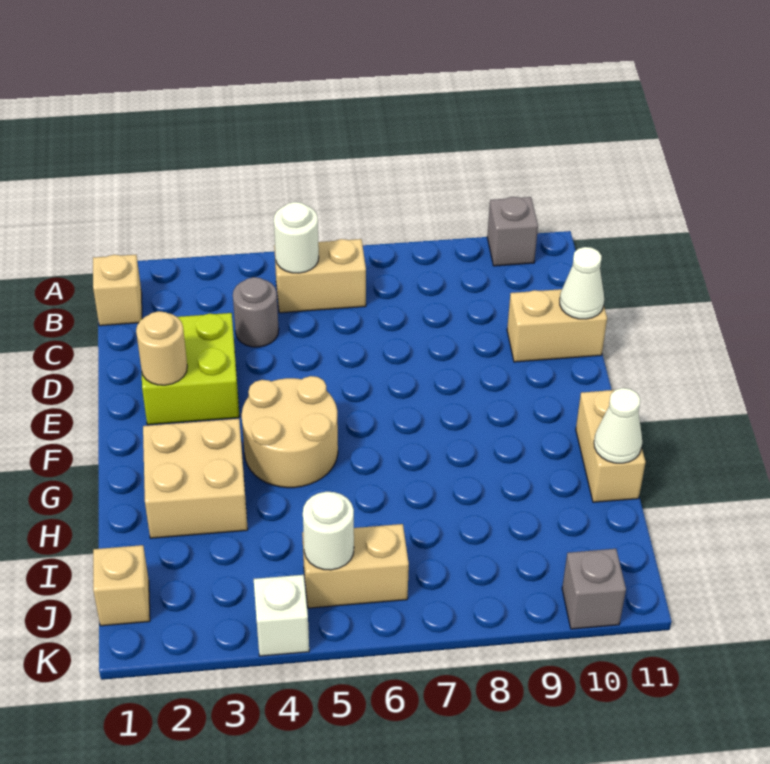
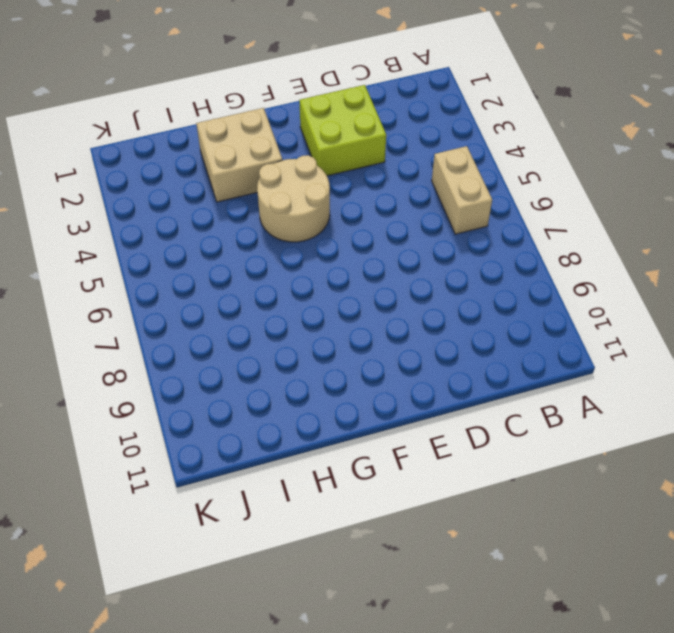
none -> grey brick A10 level 1
none -> tan brick B1 level 1
none -> grey round brick C4 level 1

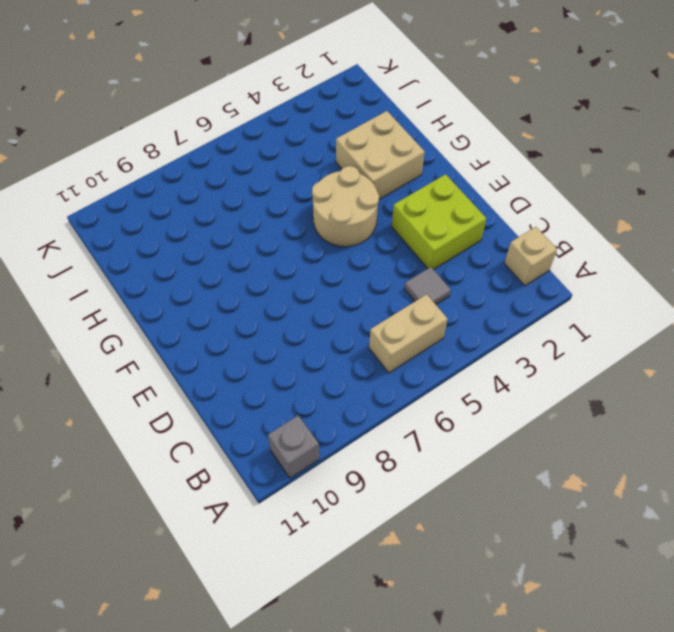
grey tile C4 level 1 -> grey round brick C4 level 1
none -> tan brick D10:D11 level 1
none -> tan brick G11:H11 level 1
none -> tan brick J1 level 1

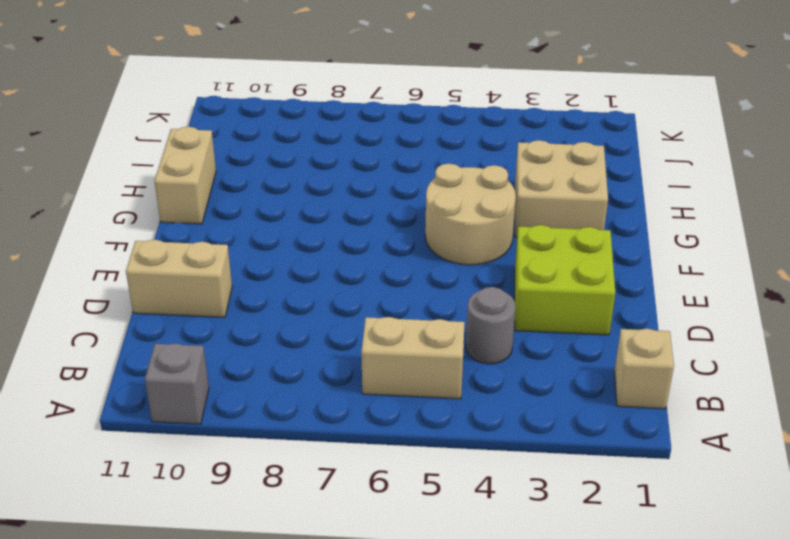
none -> tan brick J1 level 1
none -> tan brick J5:J6 level 1
none -> white brick K4 level 1

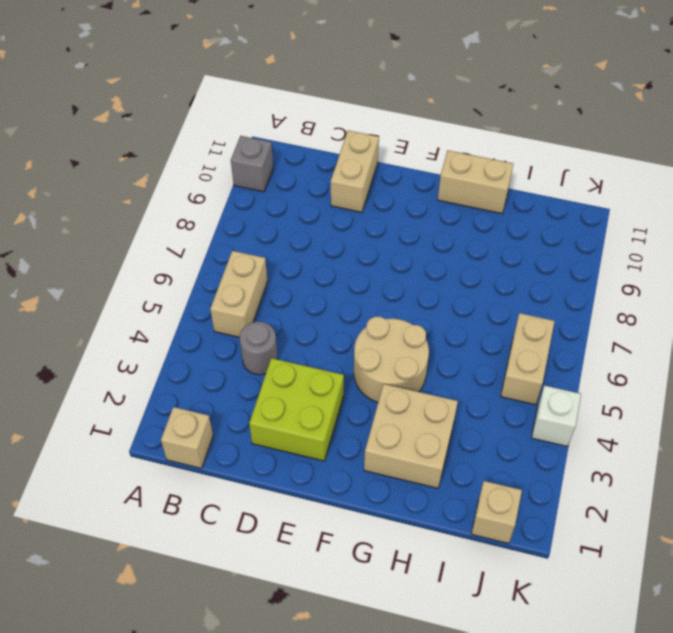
none -> grey brick K10 level 1
none -> white round brick B5 level 2
none -> white cone D11 level 2

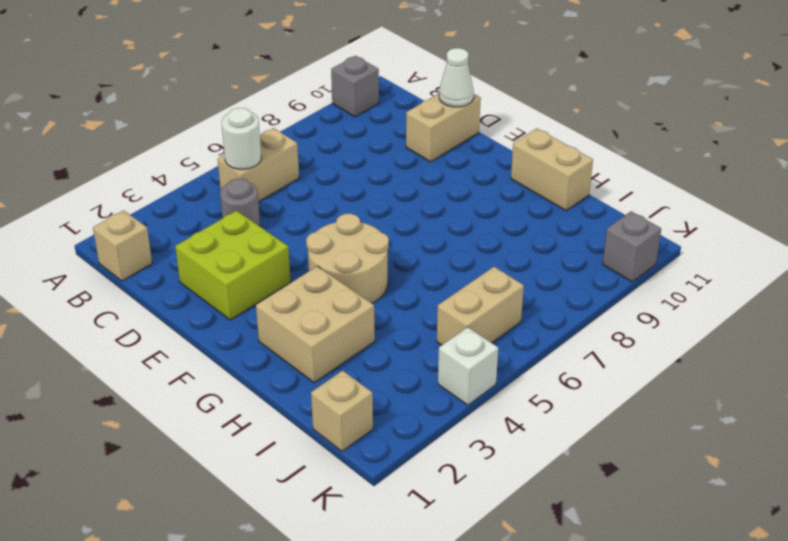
none -> tan round brick E2 level 2
none -> white cone H11 level 2
none -> white round brick J5 level 2

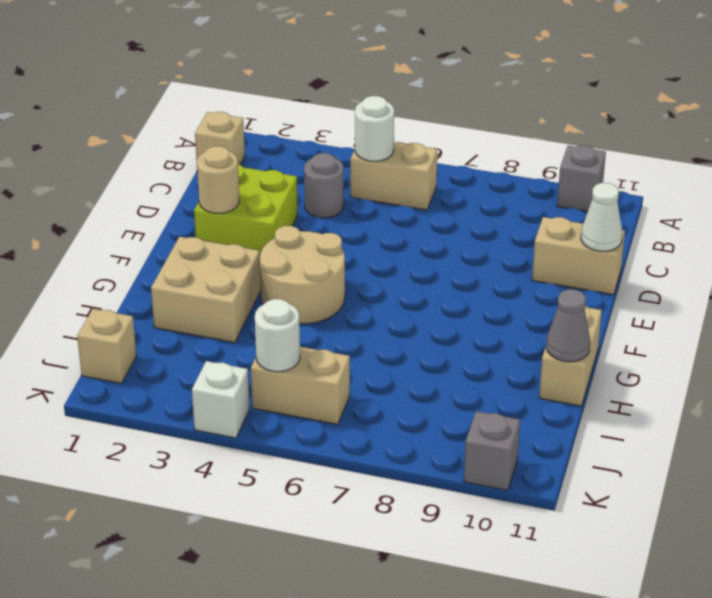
grey cone H11 level 2 -> white cone H11 level 2

